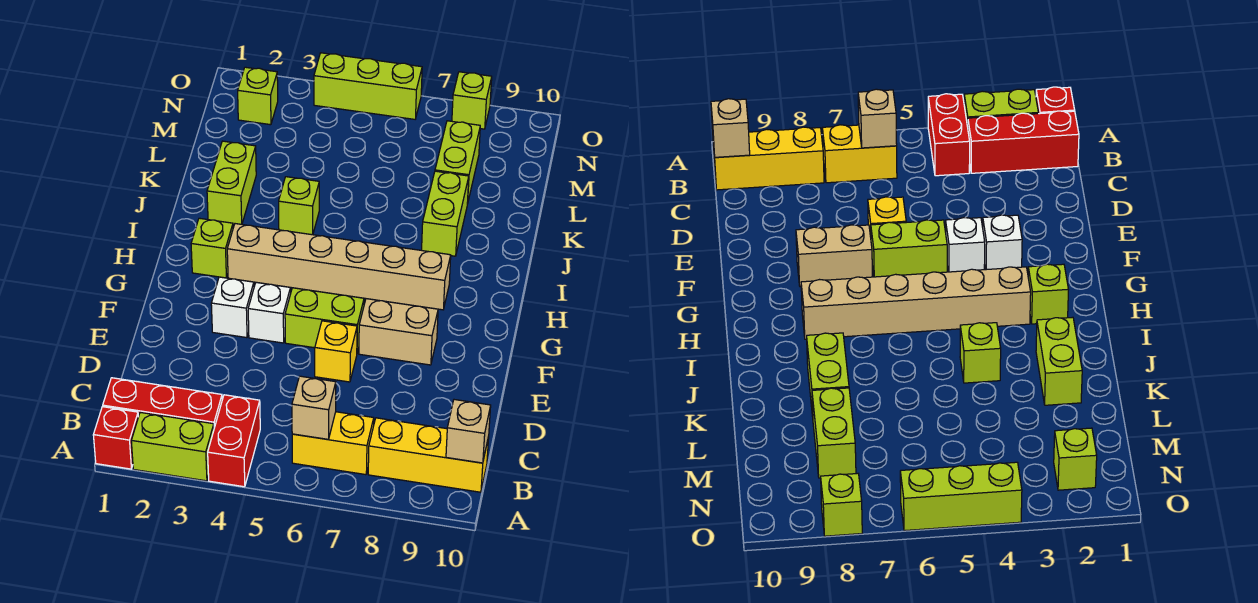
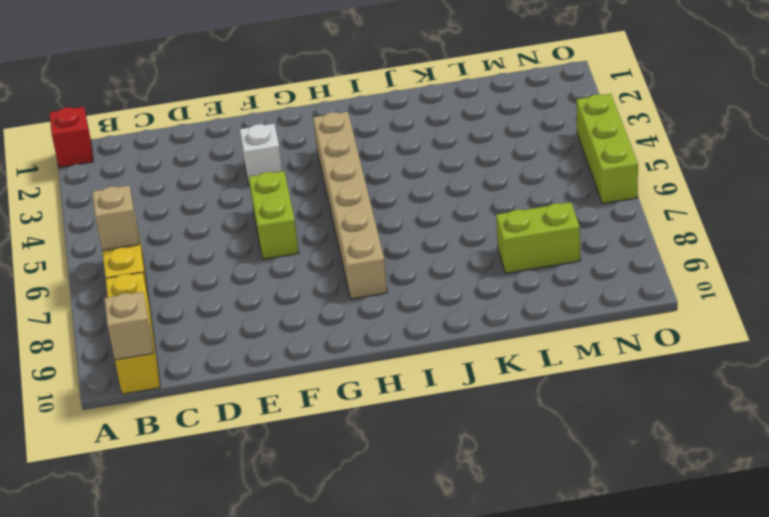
none -> lime brick A2:A3 level 1
none -> red brick A4:B4 level 1
none -> red brick B1:B3 level 1

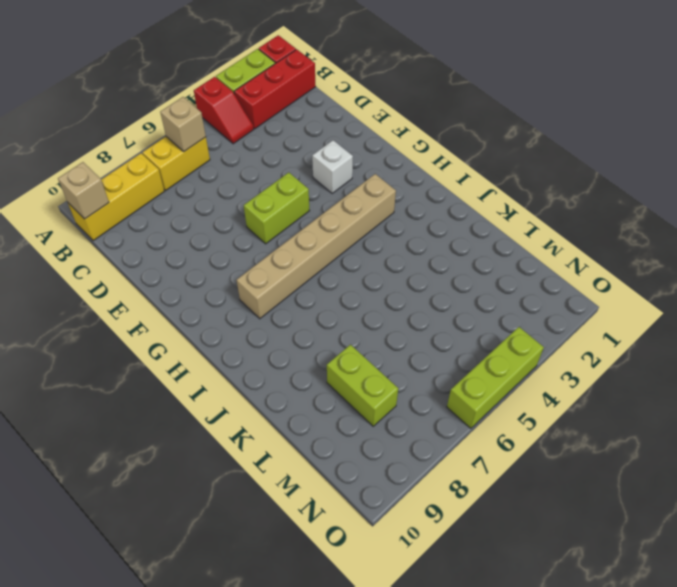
red slope A4:B4 level 1 top A -> red brick A4:B4 level 1
none -> yellow brick E6 level 1
none -> white brick F4 level 1
none -> tan brick F7:F8 level 1

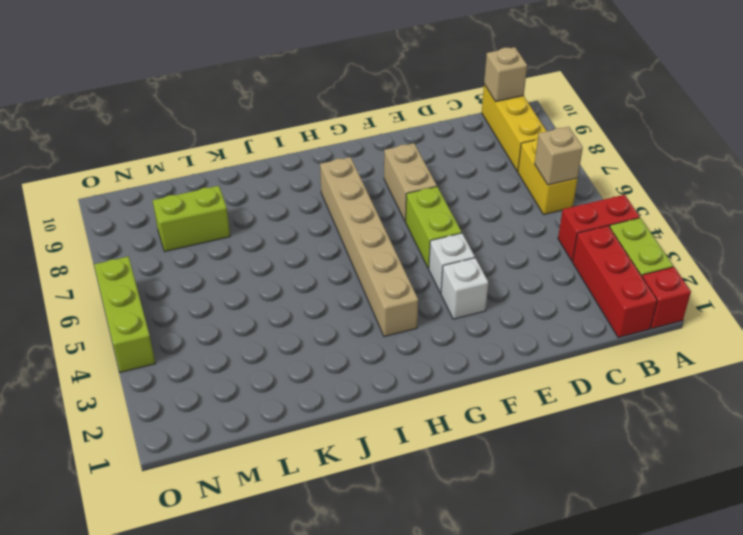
none -> yellow brick E6 level 1
none -> lime brick H2 level 1
none -> lime brick J2:K2 level 1

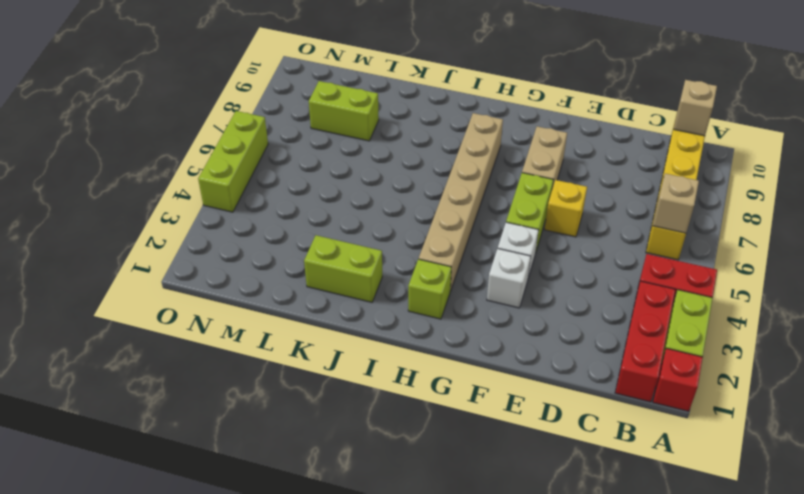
none -> lime brick J4 level 1
none -> lime brick J8:K8 level 1
none -> lime brick N2 level 1

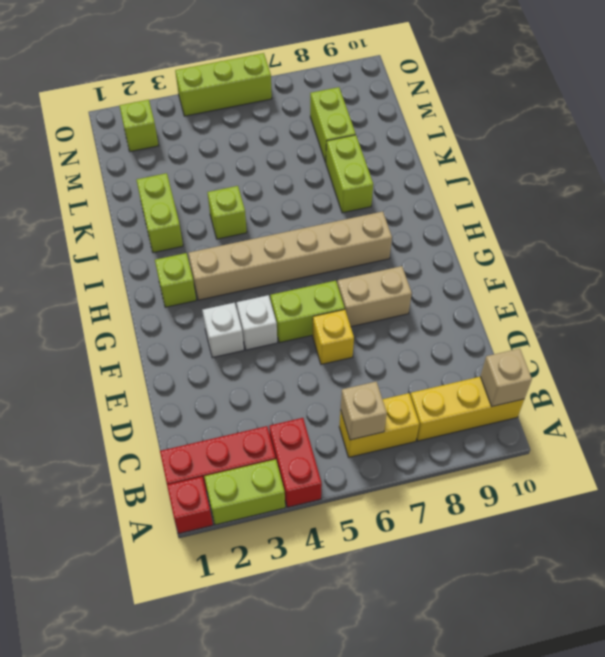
none -> lime brick O8 level 1

